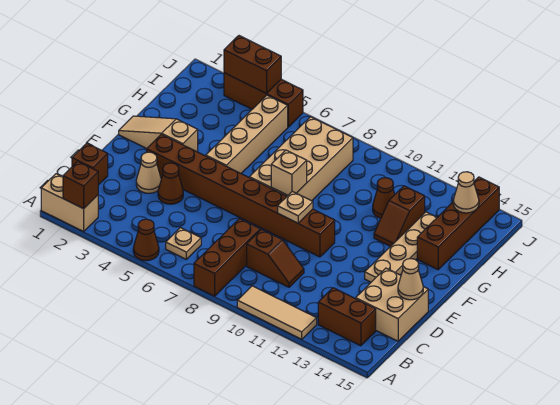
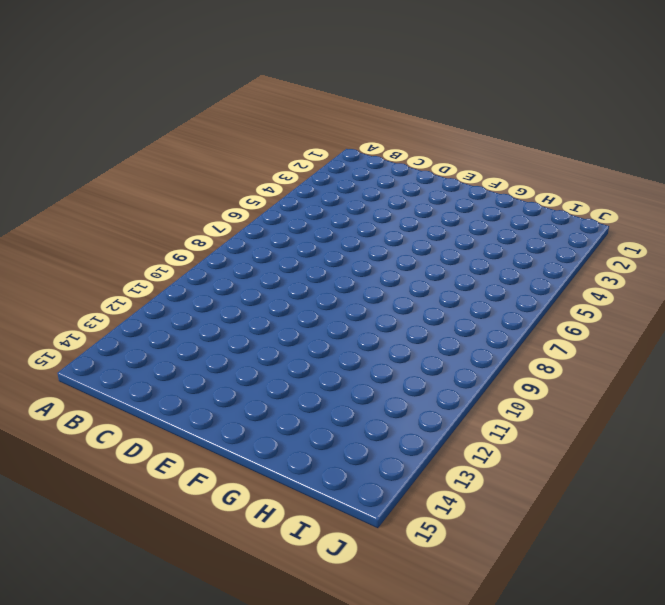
none -> tan brick A1:A2 level 1
none -> brown cone A5 level 1
none -> brown brick A8:C8 level 1

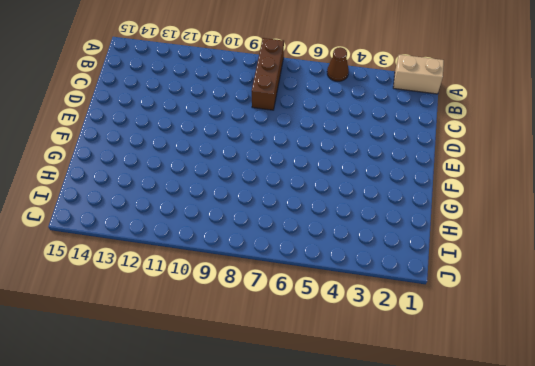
none -> tan tile A10:A12 level 1
none -> tan plate B6 level 1
none -> brown brick B13:B14 level 1

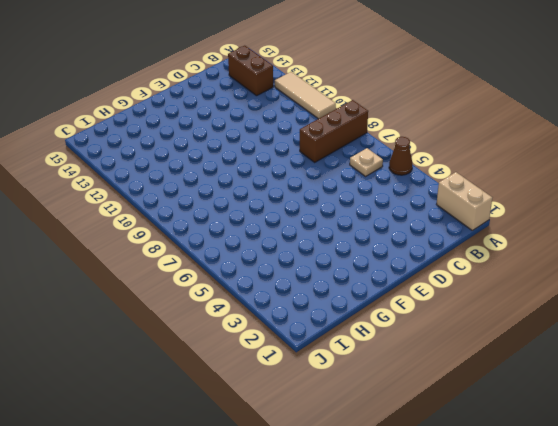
none -> brown brick C1 level 1
none -> brown slope C9:C10 level 1 top 9
none -> tan brick C14:D15 level 1

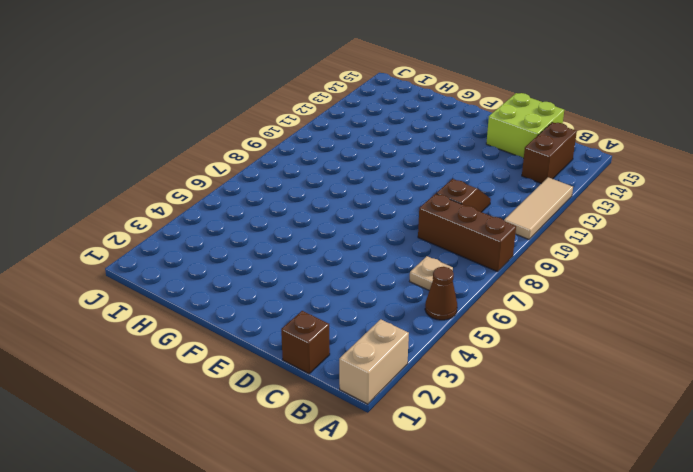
lime brick C14:D15 level 1 -> tan brick C14:D15 level 1
none -> tan cone D3 level 1
none -> brown cone D4 level 1
none -> brown brick E3:E10 level 1

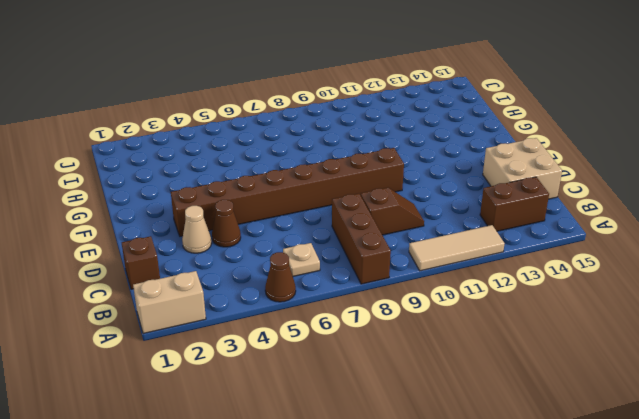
none -> tan plate E13:H13 level 1
none -> tan slope F1:F3 level 1 top 3
none -> tan brick F5:I5 level 1

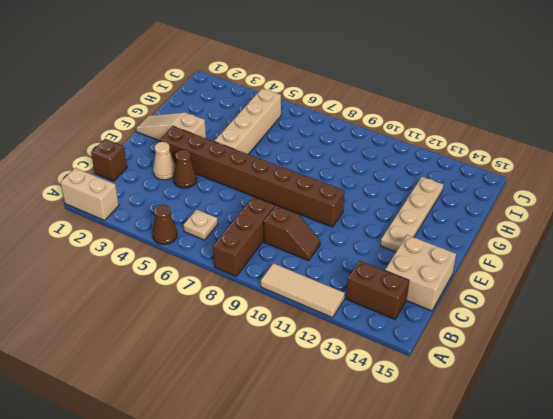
none -> tan brick F7:I8 level 1
none -> brown slope G12:H12 level 1 top H
none -> brown brick G14:J14 level 1

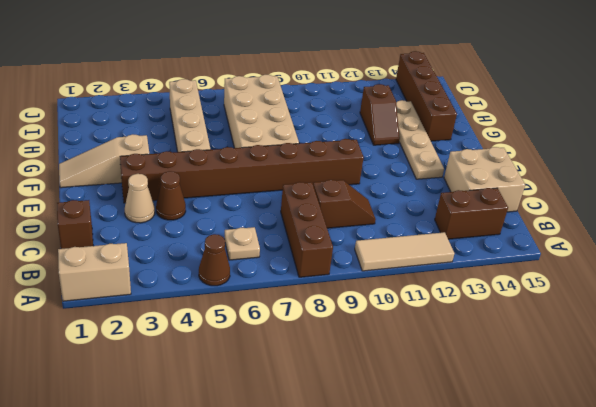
none -> brown cone H11 level 1
none -> brown brick J3:J5 level 1
none -> brown brick A2 level 2

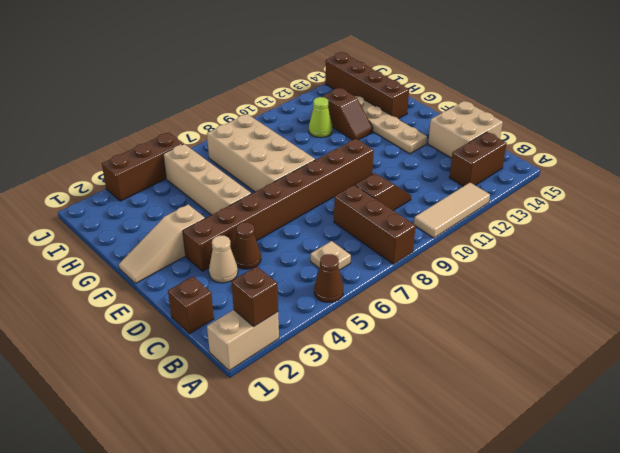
lime cone H11 level 1 -> brown cone H11 level 1
none -> tan cone D15 level 2
none -> tan plate E9 level 2
none -> tan brick F8 level 2

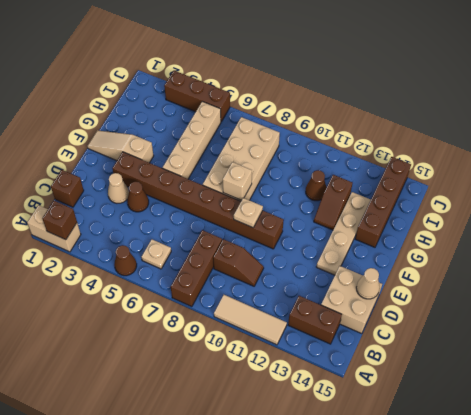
none -> tan cone I14 level 2
none -> brown brick J3:J4 level 2

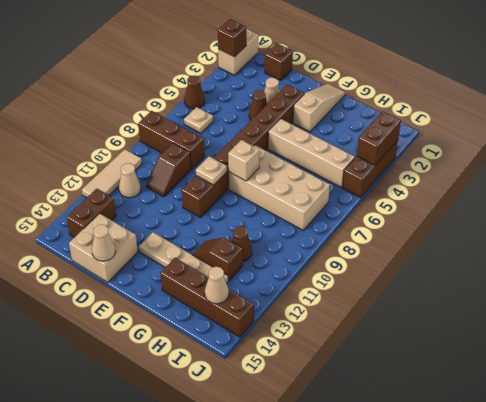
tan cone B11 level 1 -> none

